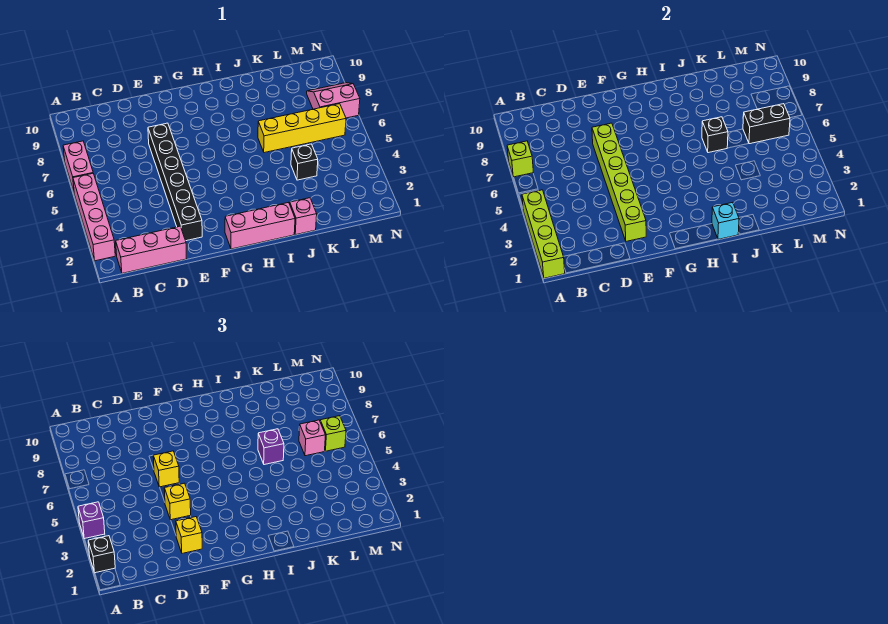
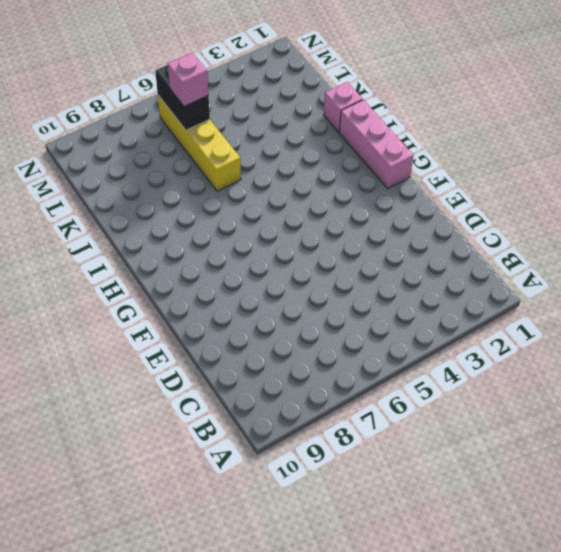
none -> pink brick A2:A5 level 1
none -> pink brick A6:A7 level 1
none -> pink brick B1:D1 level 1

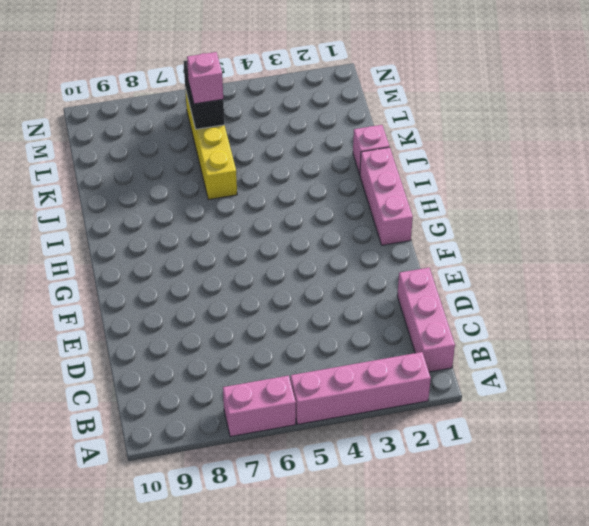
none -> black brick E2:E7 level 1
none -> black brick K4 level 1
none -> pink slope M7:N8 level 1 top 7

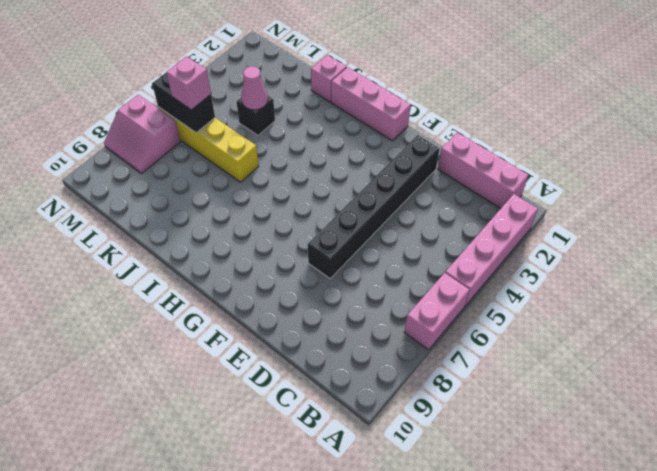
pink cone K4 level 2 -> none
none -> lime brick A1:A4 level 2
none -> lime brick A7 level 2
none -> lime brick E2:E7 level 2

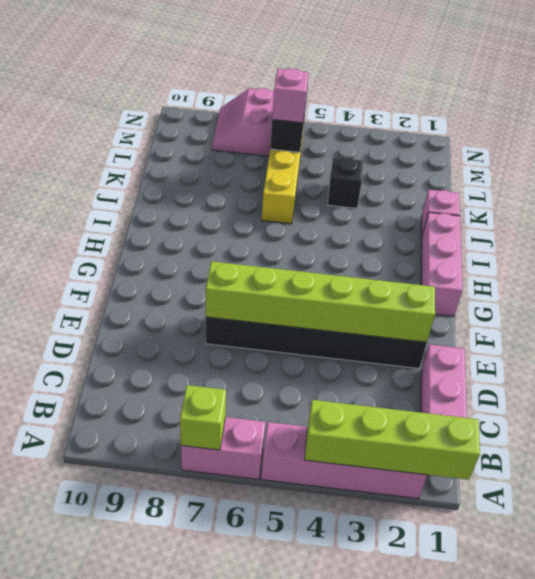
none -> cyan brick I1 level 2
none -> black brick J6 level 2
none -> black brick A2 level 3

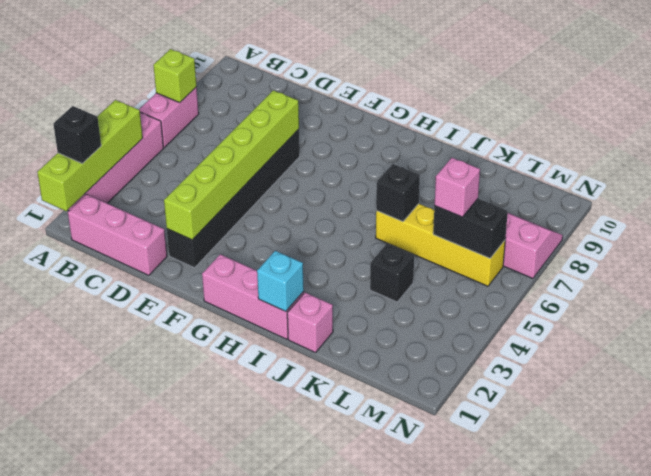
none -> purple brick A4 level 3
none -> yellow brick E2 level 3
none -> yellow brick E4 level 3

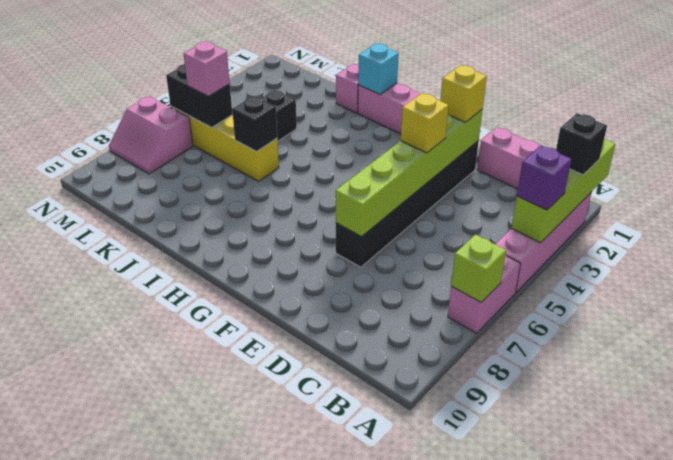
none -> yellow brick E6 level 3
none -> purple brick J6 level 3
none -> lime brick M6 level 3

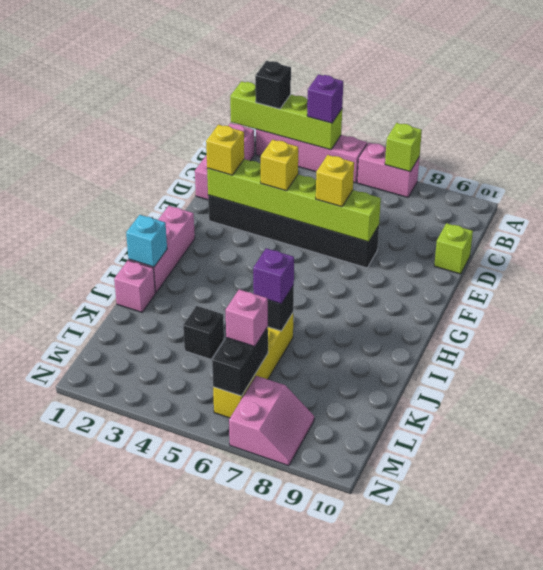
lime brick D10 level 1 -> lime brick M6 level 3

